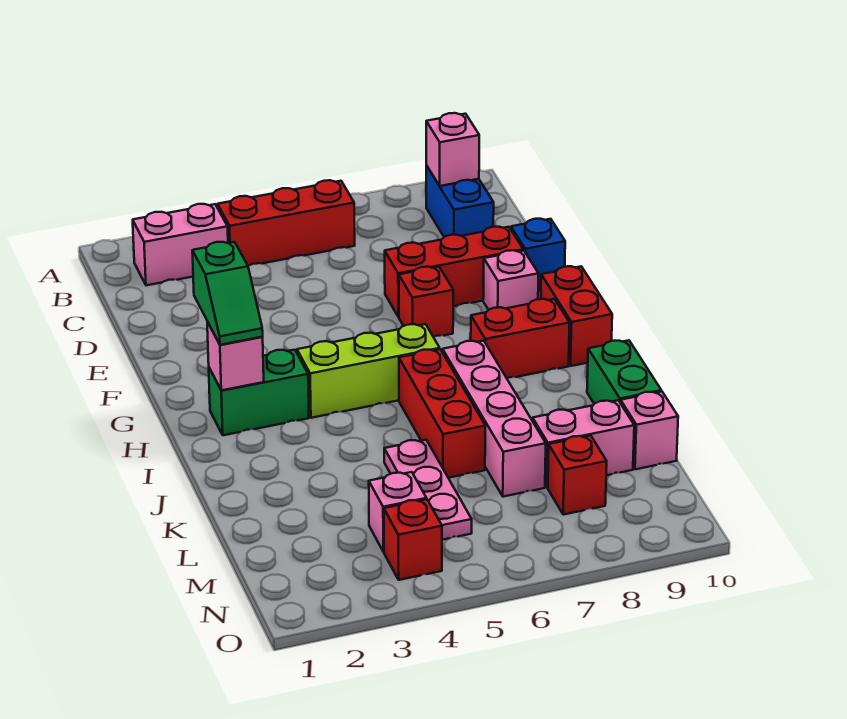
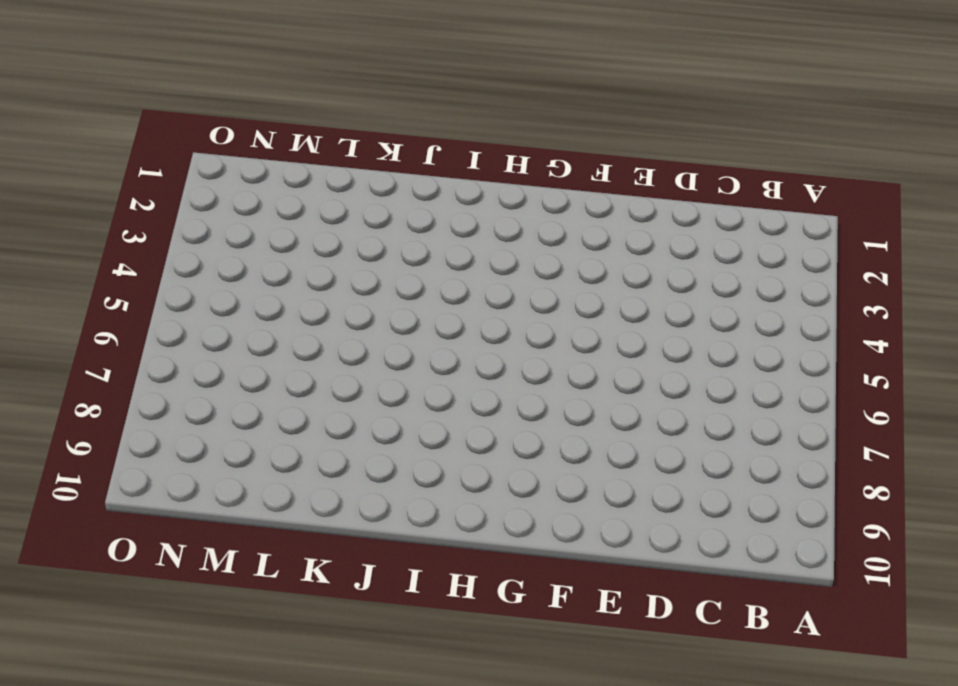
none -> pink brick B2:B3 level 1
none -> red brick B4:B6 level 1
none -> blue brick B9:C9 level 1

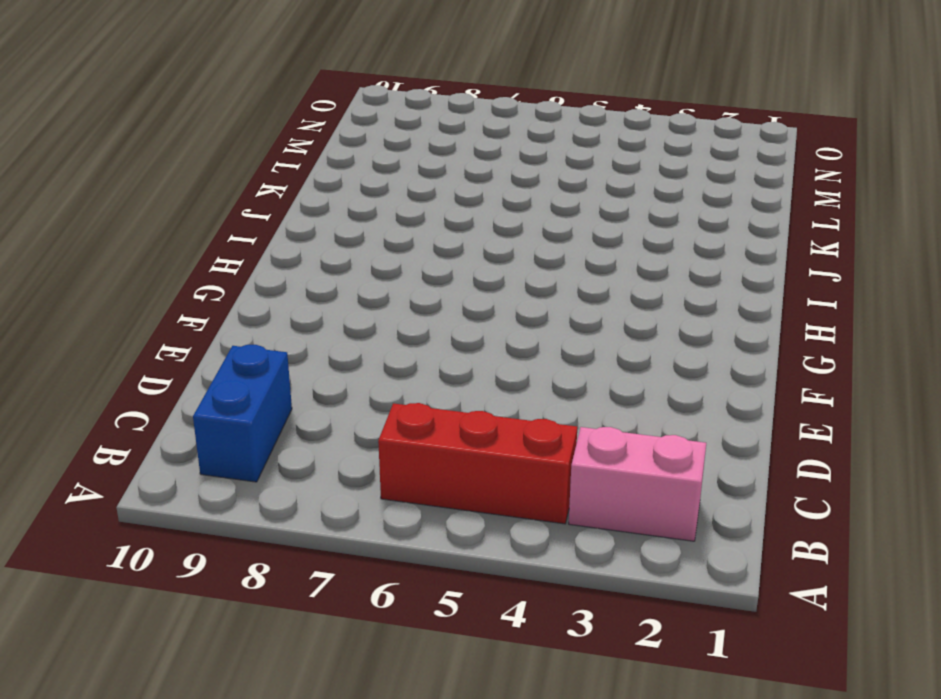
none -> red brick E7:E9 level 1
none -> blue brick E10 level 1
none -> red brick F7 level 1

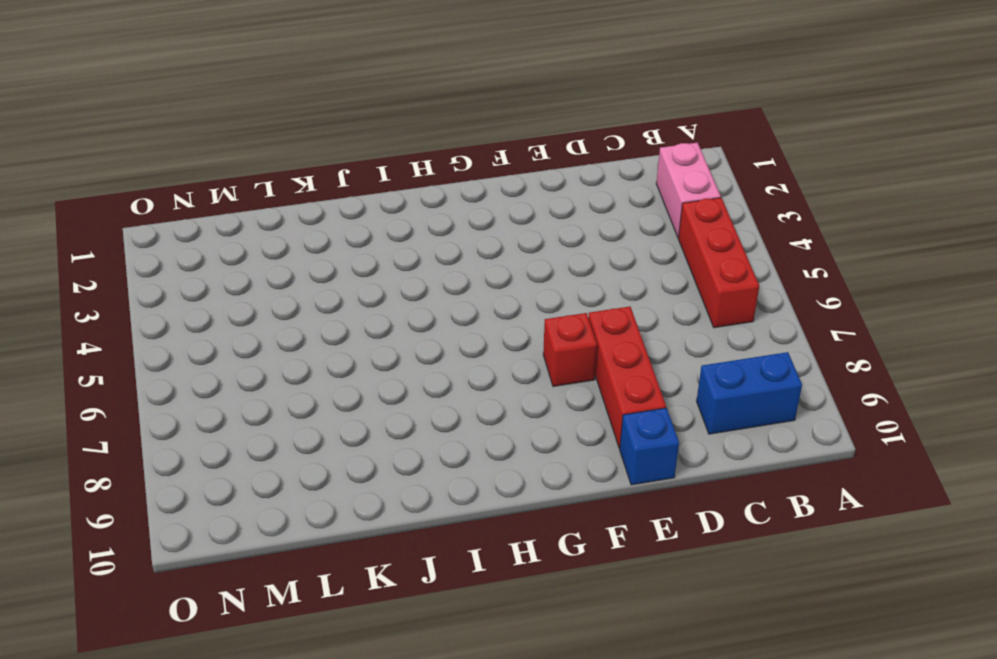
none -> pink brick F9 level 1
none -> red brick G10:H10 level 1
none -> green brick H2:H3 level 1

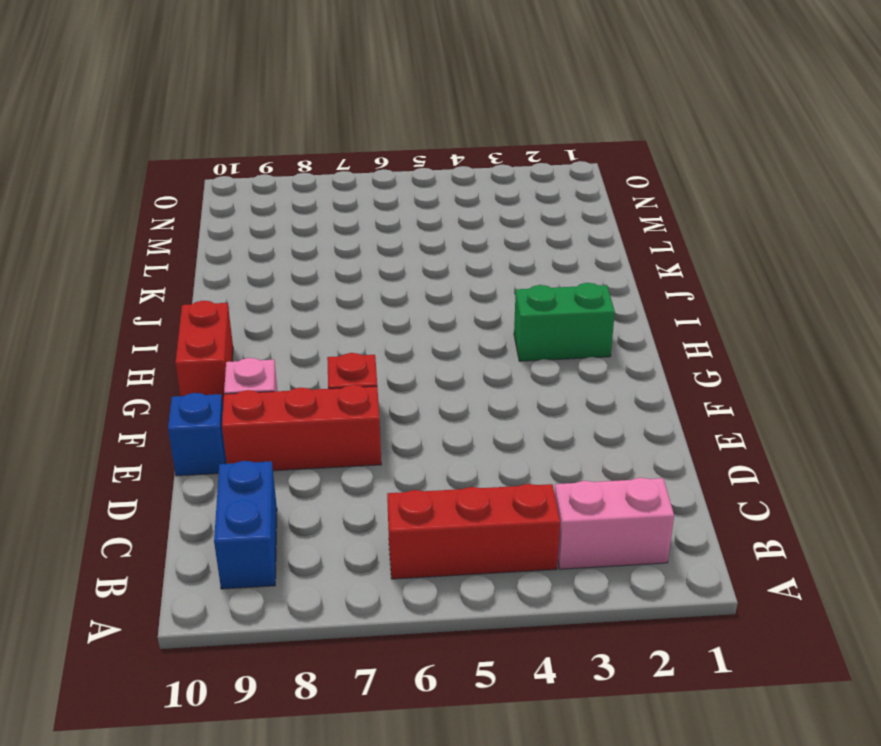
none -> lime brick H4:H6 level 1
none -> red brick H8:H9 level 1
none -> red brick I6:K6 level 1

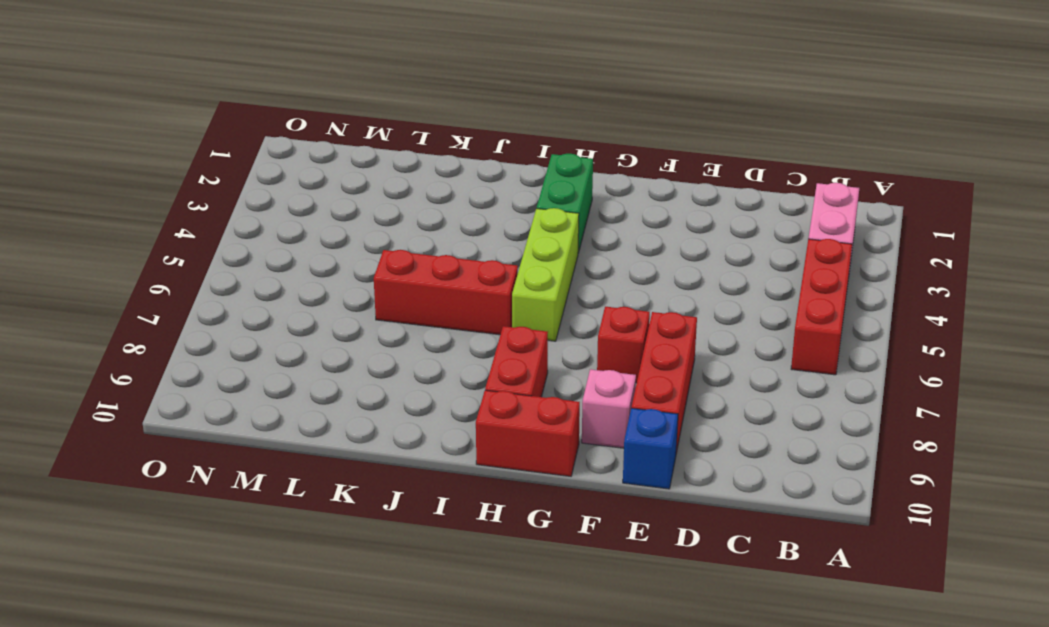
none -> blue brick B9:C9 level 1
none -> pink brick I7:L7 level 1
none -> green brick J10:K10 level 1

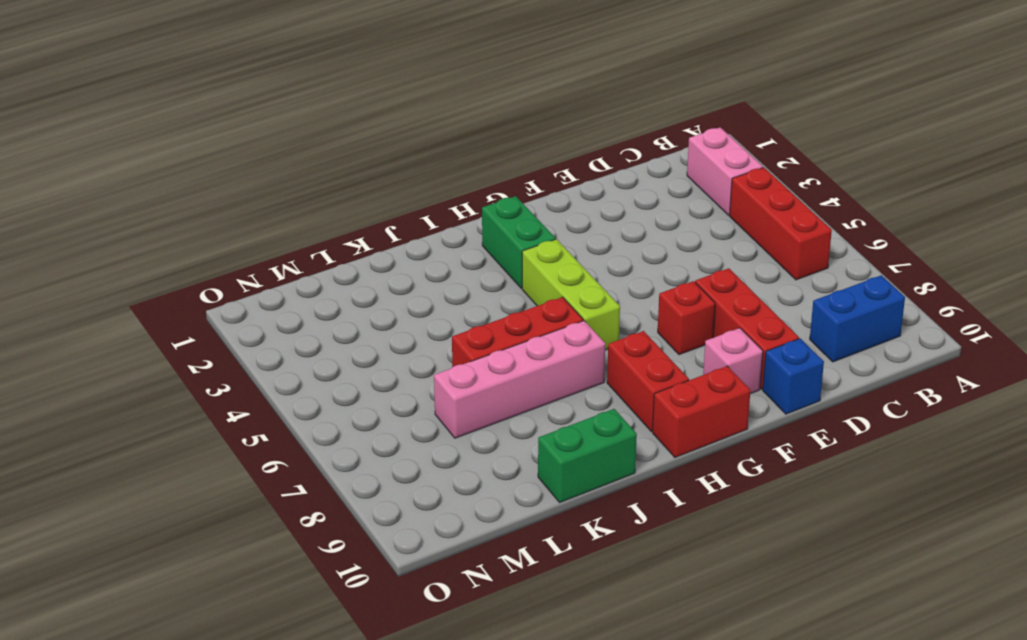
none -> pink plate K5:M5 level 1
none -> pink brick L8:L9 level 1
none -> pink brick L10 level 1

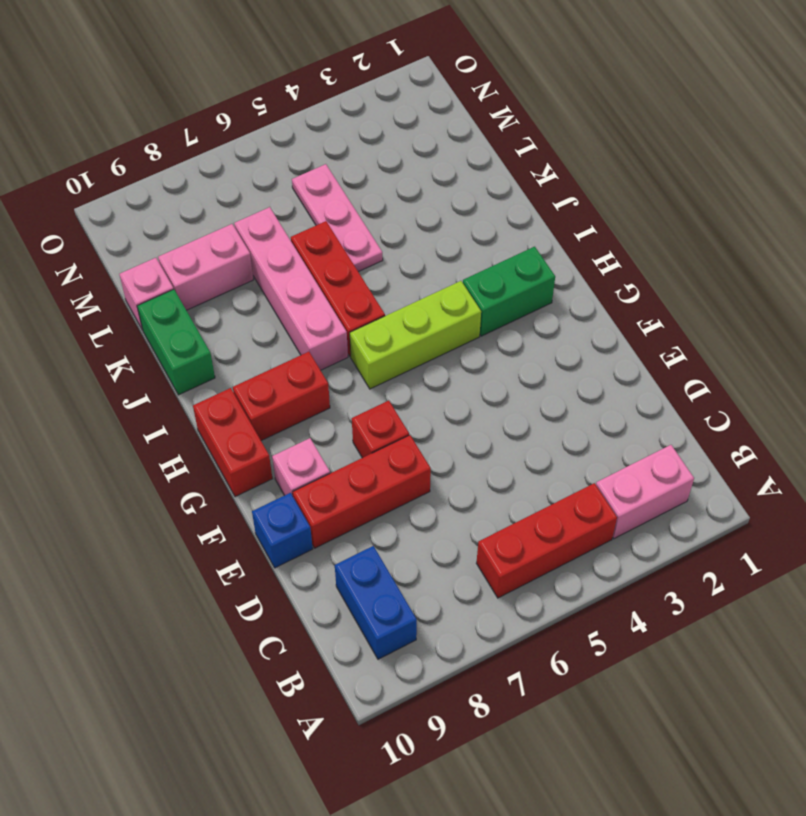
none -> pink brick M4 level 1
none -> red brick M8 level 1
none -> red brick N4 level 1

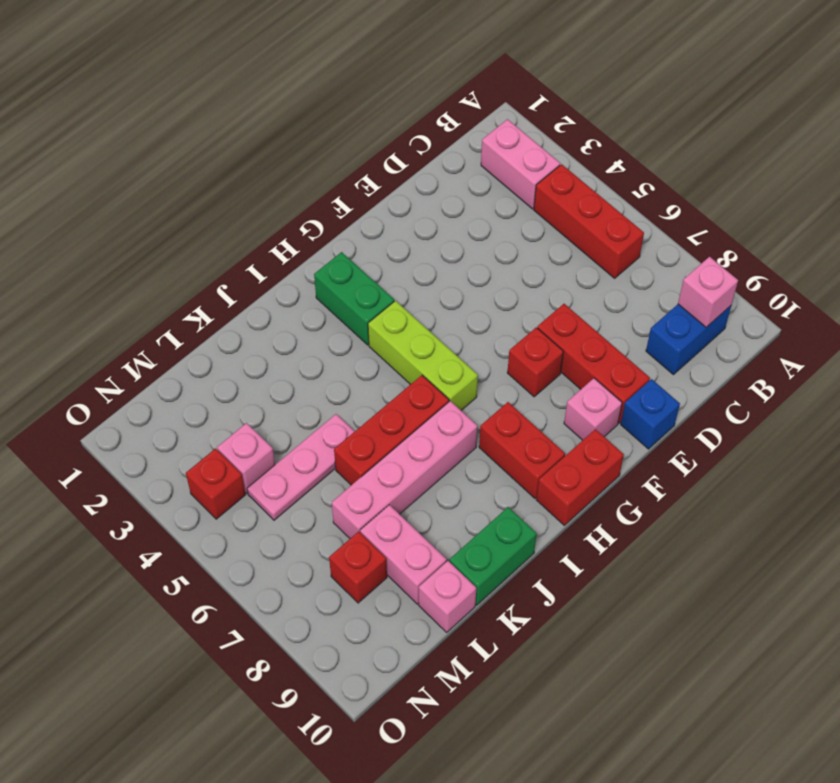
none -> pink brick H2 level 2
none -> green slope G2:H2 level 3 top G

